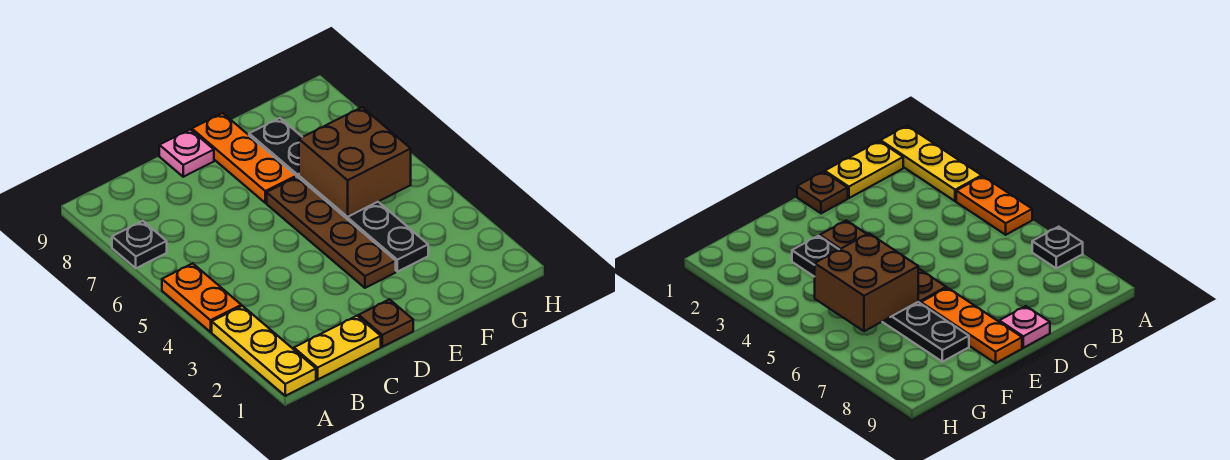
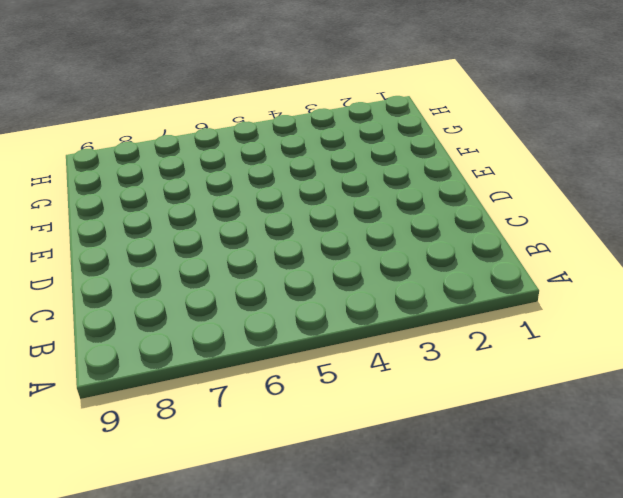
none -> yellow plate A1:A3 level 1
none -> orange plate A4:A5 level 1

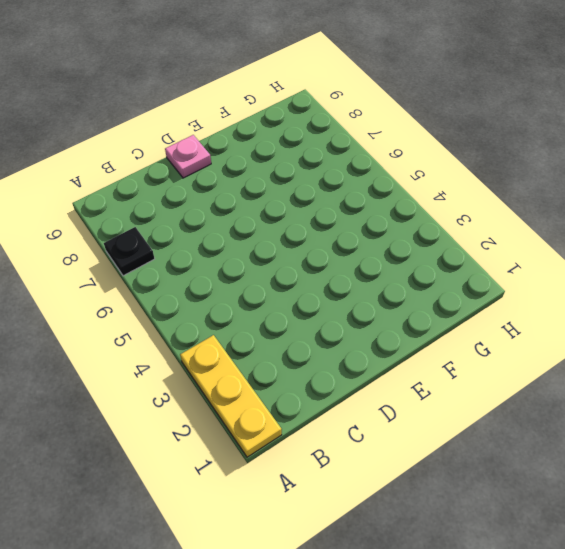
none -> orange plate A4:A5 level 1
none -> yellow plate B1:C1 level 1

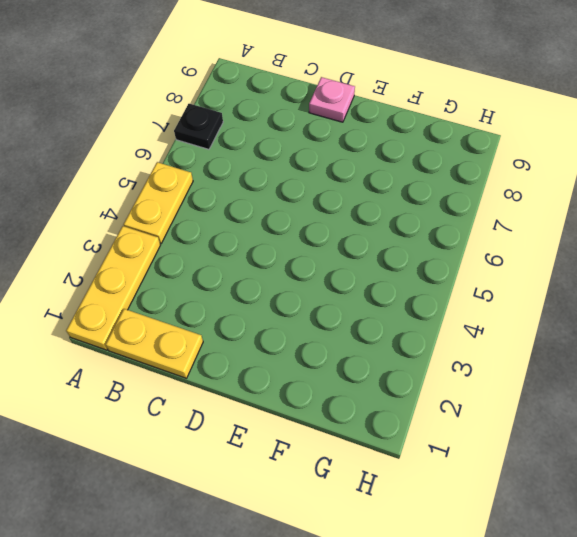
yellow plate A4:A5 level 1 -> orange plate A4:A5 level 1
none -> brown plate D1 level 1
none -> brown plate E3:E6 level 1

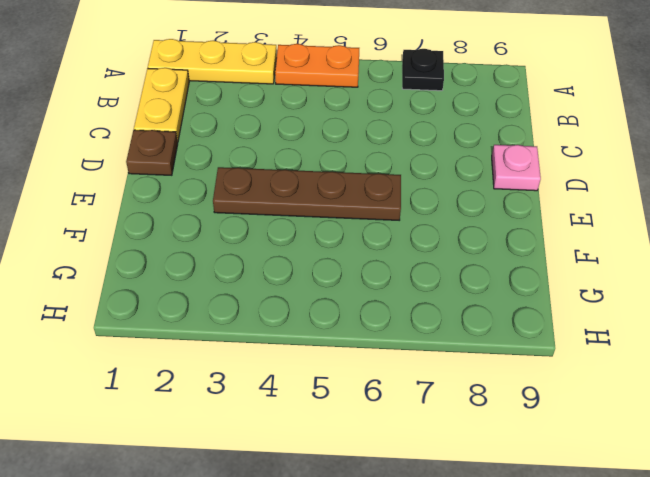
none -> orange plate E7:E9 level 1
none -> black plate F3:F8 level 1

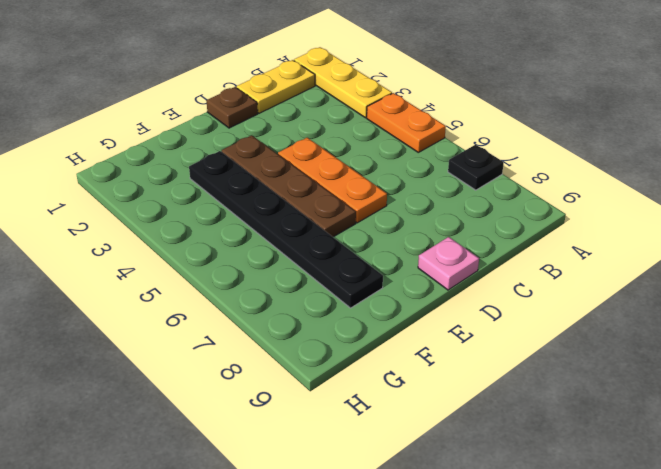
orange plate D4:D6 level 1 -> orange plate E7:E9 level 1
none -> brown brick F5:G6 level 2

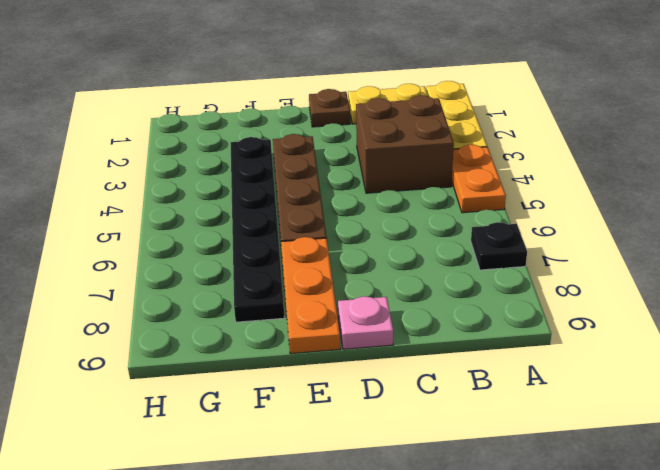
brown brick B3:C4 level 1 -> brown brick F5:G6 level 2

